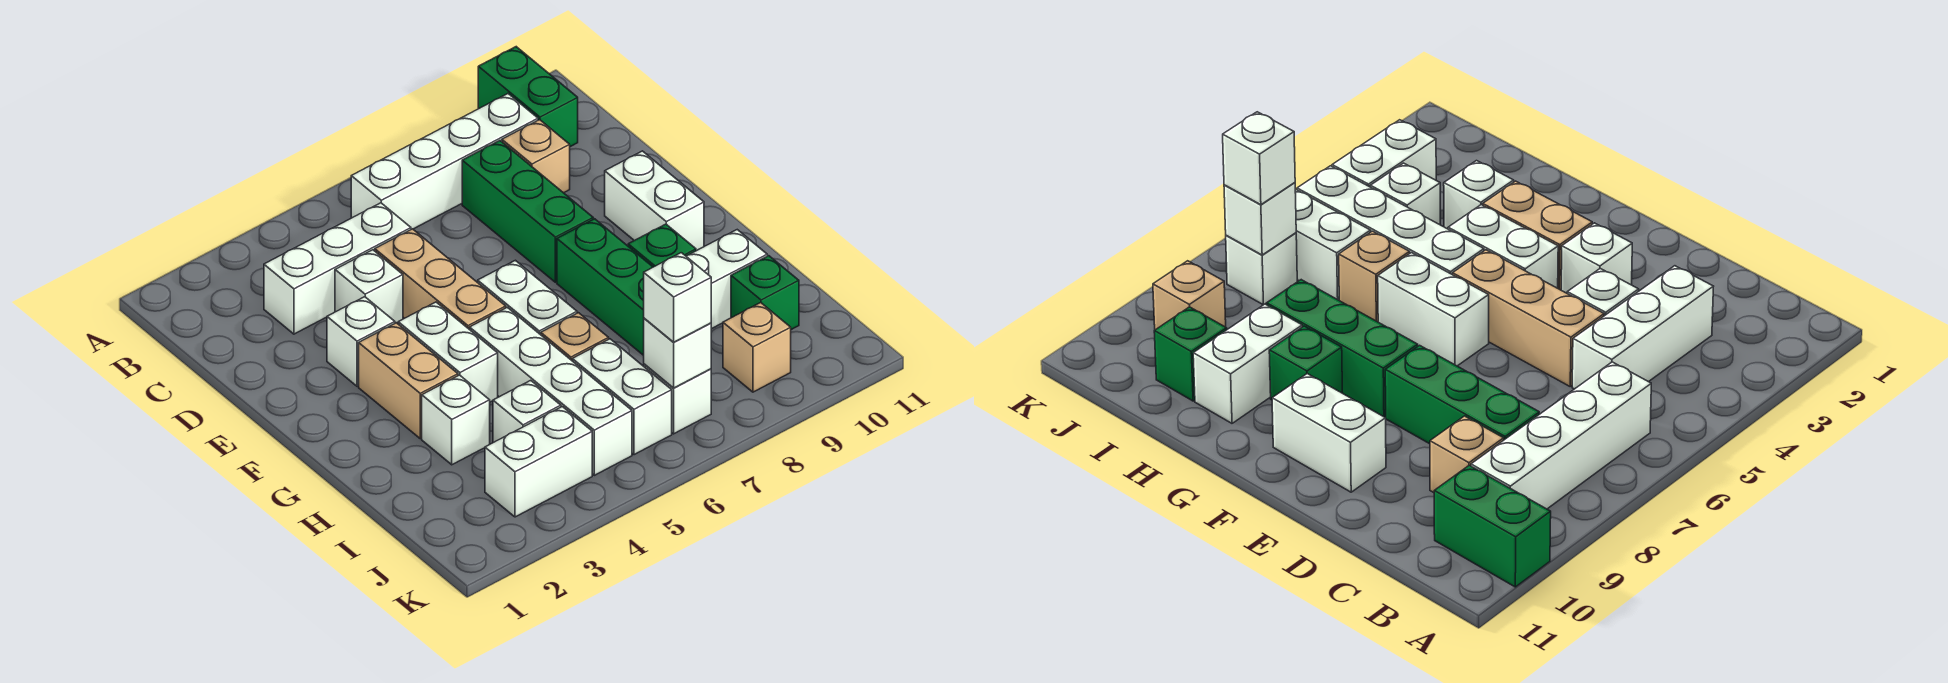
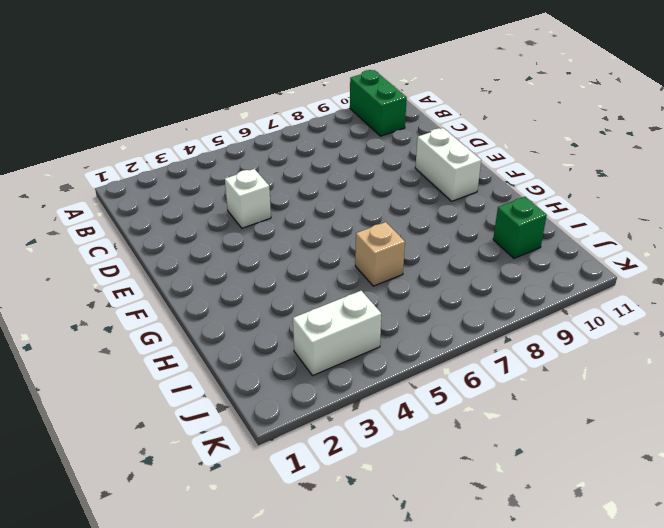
none -> white brick B6:B9 level 1
none -> white brick C3:C5 level 1
none -> green brick C8:E8 level 1

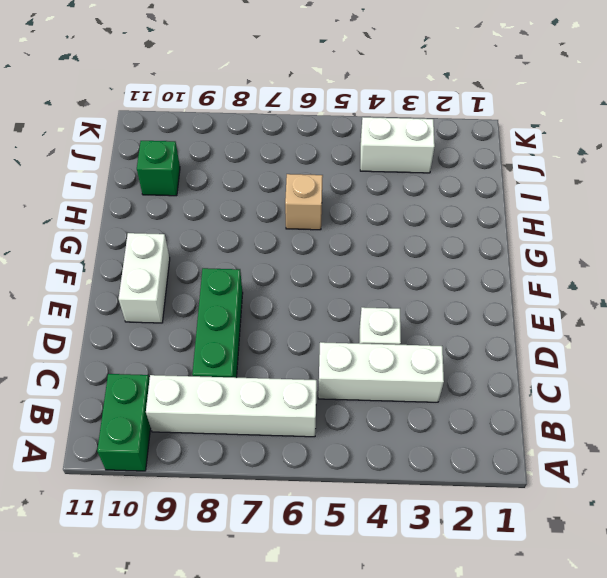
none -> tan brick C9 level 1
none -> tan brick D5:F5 level 1
none -> white brick E3 level 1

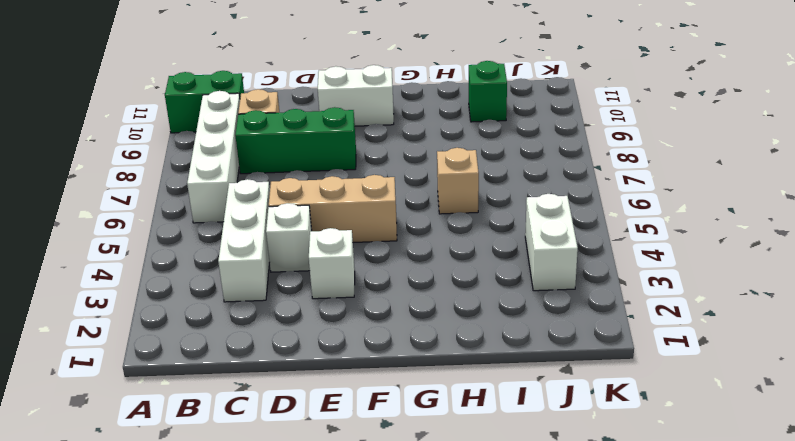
none -> tan brick F3:G3 level 1
none -> white brick F4:G4 level 1
none -> white brick F6:G6 level 1

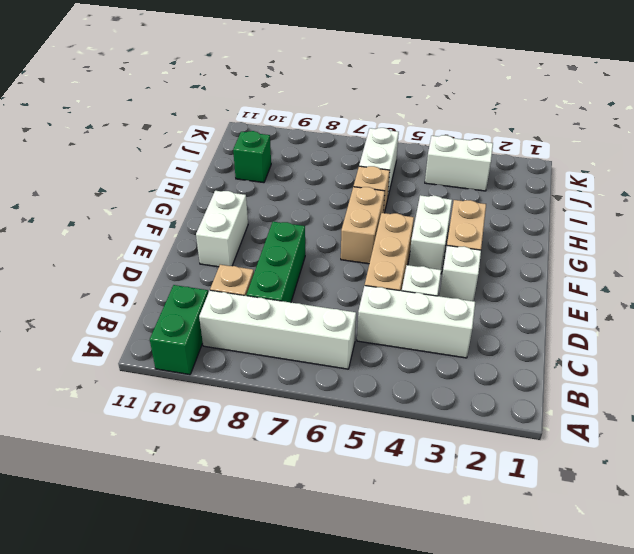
tan brick F6:G6 level 1 -> white brick F6:G6 level 1
none -> green brick F8:H8 level 1
none -> white brick G5:J5 level 1
none -> green brick G9 level 1

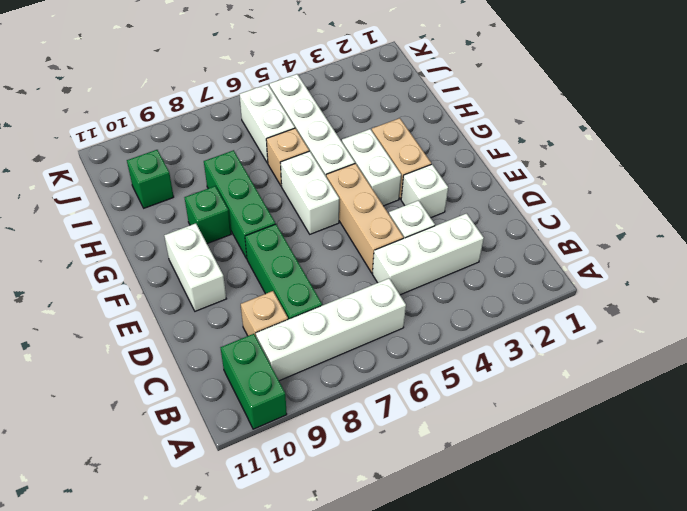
none -> white brick H3 level 1
none -> white brick H9:H10 level 1
none -> white brick I4 level 1

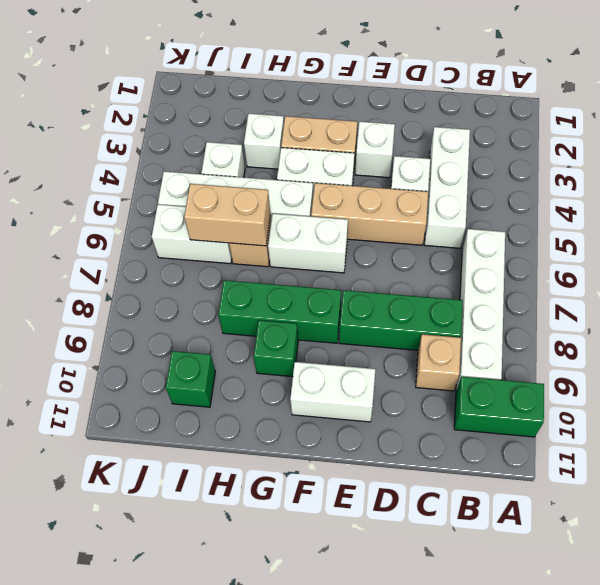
tan brick H6:I6 level 2 -> none
none -> white brick H9:H10 level 1
none -> white brick J3:J4 level 1
none -> white brick J7 level 1

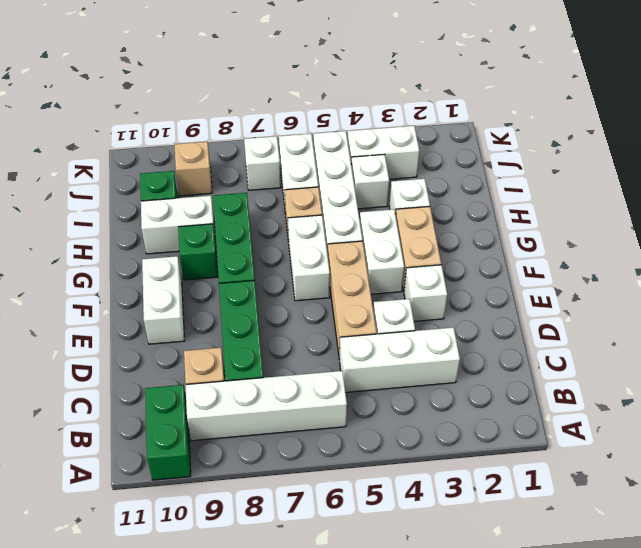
none -> white brick J7 level 2
none -> white brick J7 level 3

